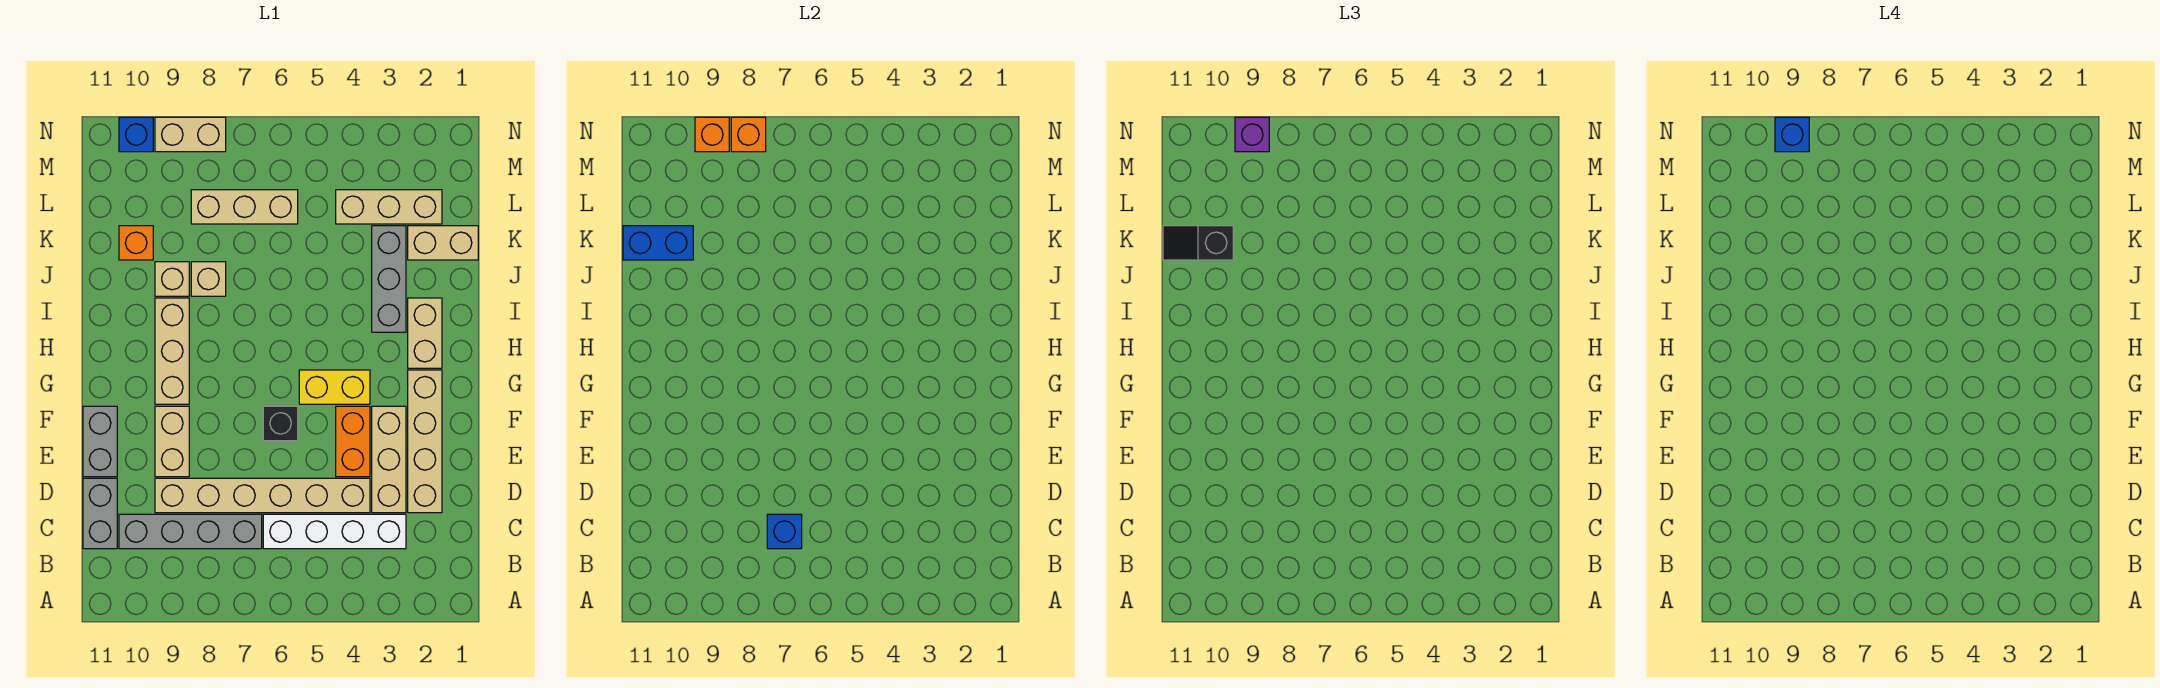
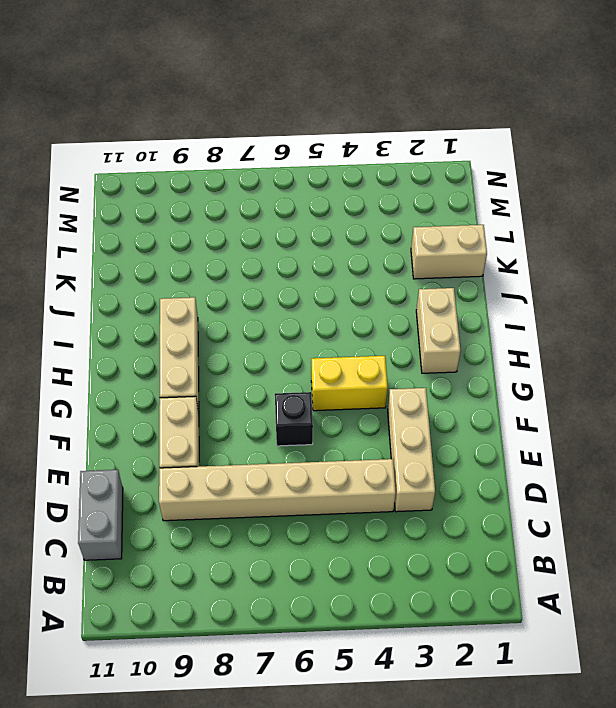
none -> white brick C3:C6 level 1
none -> grey brick C7:C10 level 1
none -> tan brick D2:G2 level 1

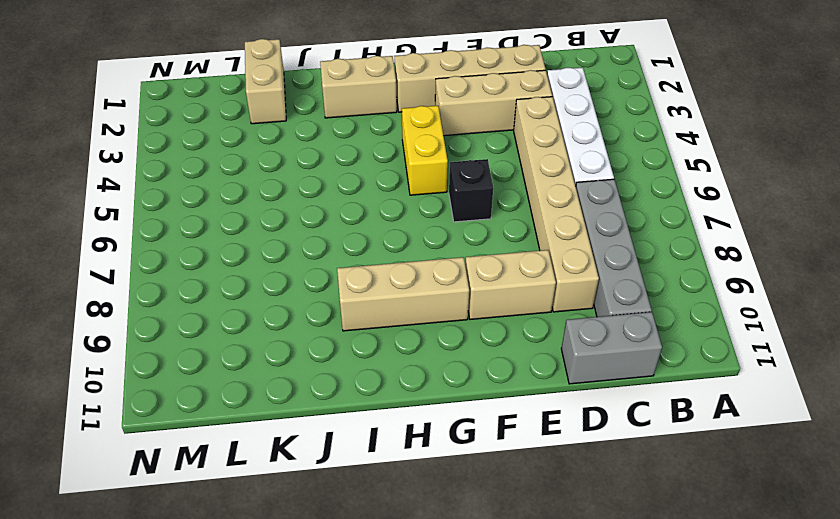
none -> orange brick E4:F4 level 1
none -> grey brick E11:F11 level 1
none -> grey brick I3:K3 level 1

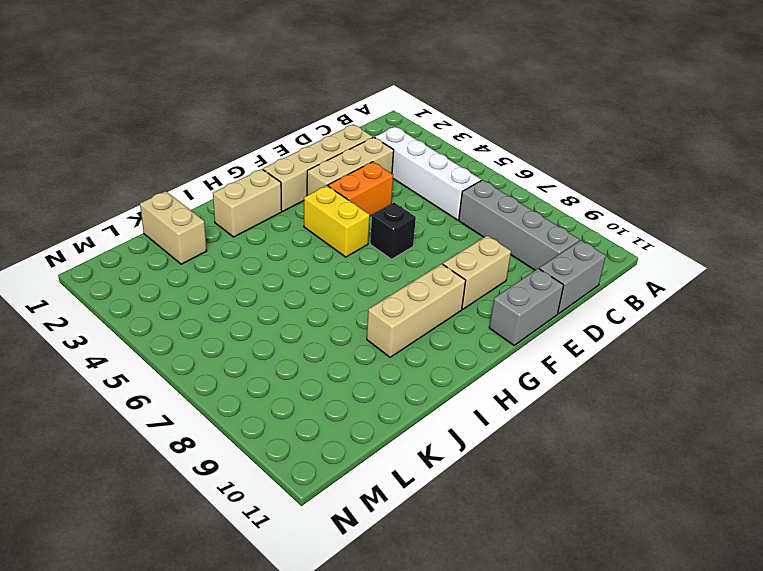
none -> tan brick D4:D9 level 1
none -> grey brick I3:K3 level 1
none -> tan brick J8 level 1

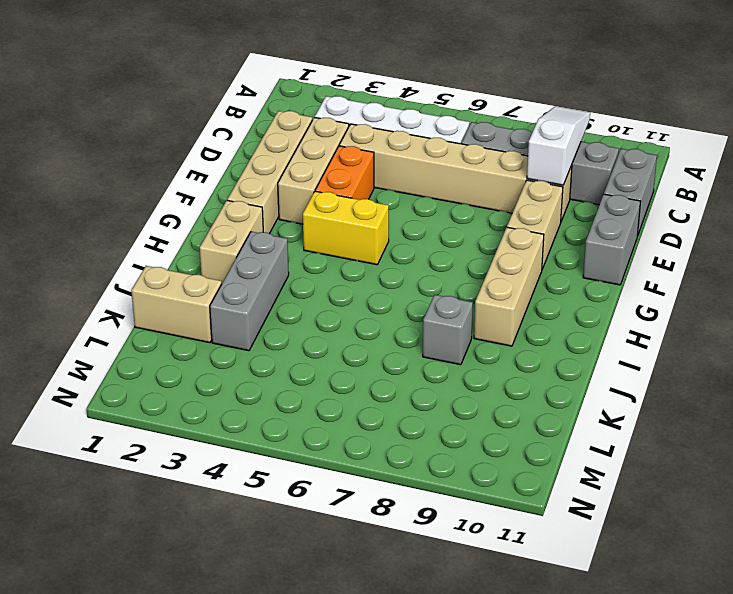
white slope B9:D9 level 2 top D -> none
grey brick J8 level 1 -> tan brick J8 level 1
none -> black brick F6 level 1
none -> tan brick J9 level 1
none -> orange brick K10 level 1

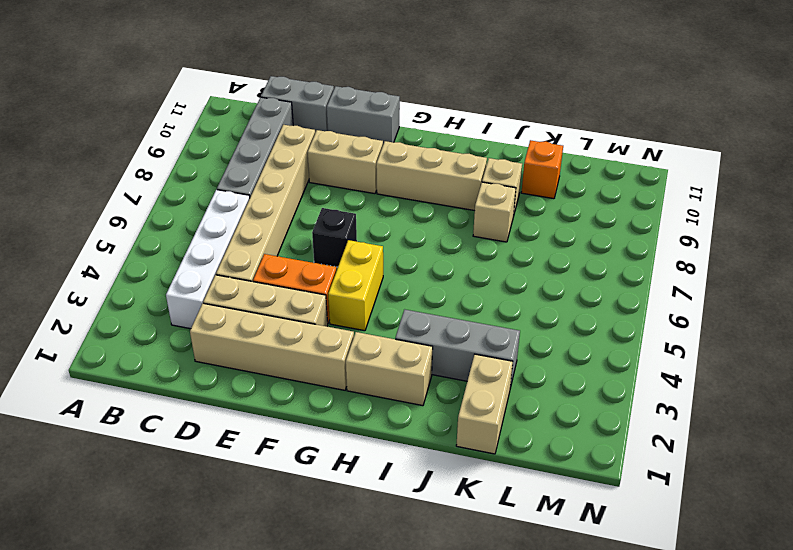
none -> tan brick L2:L4 level 1
none -> tan brick L6:L8 level 1
none -> tan brick N8:N9 level 1

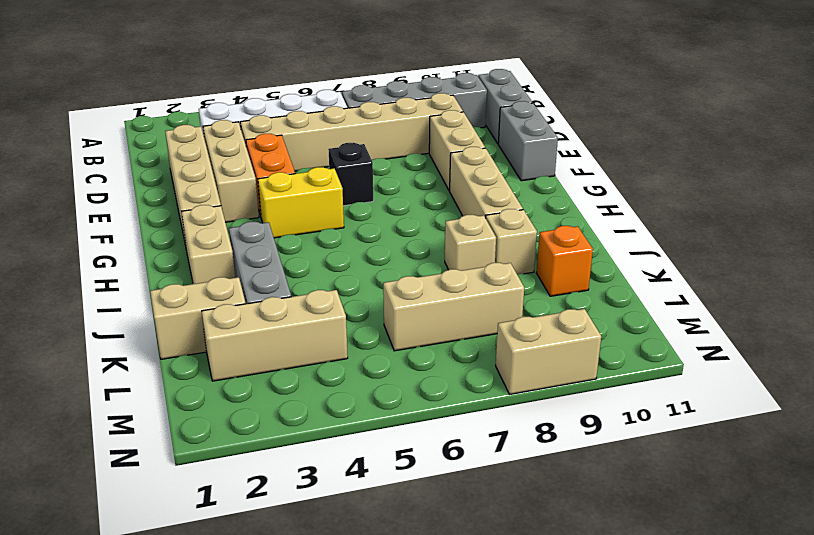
none -> blue brick N10 level 1
none -> blue brick C7 level 2
none -> blue brick K10:K11 level 2

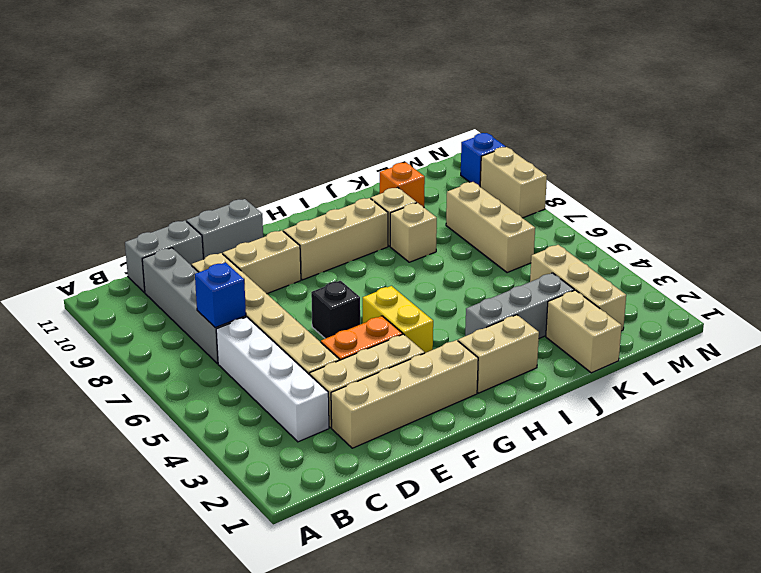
none -> blue brick K10:K11 level 2
none -> orange brick N8 level 2
none -> orange brick N9 level 2

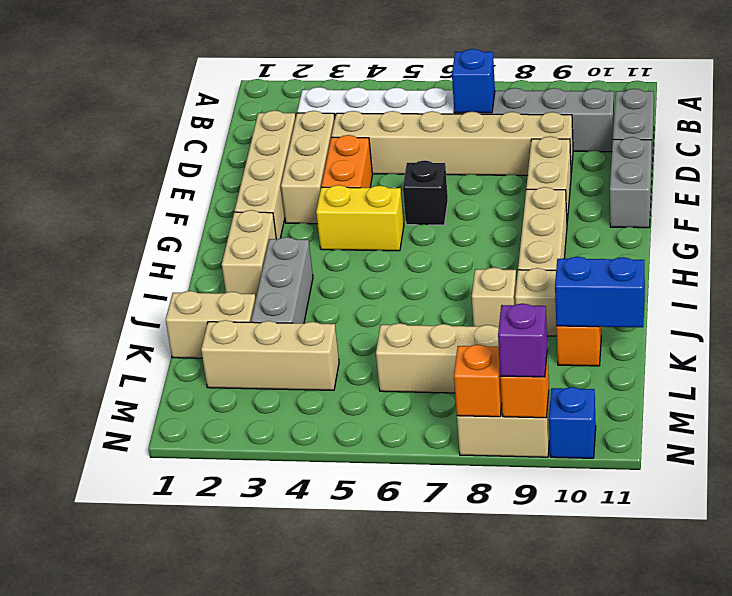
none -> black slope K10:K11 level 3 top 10
none -> blue brick N9 level 4

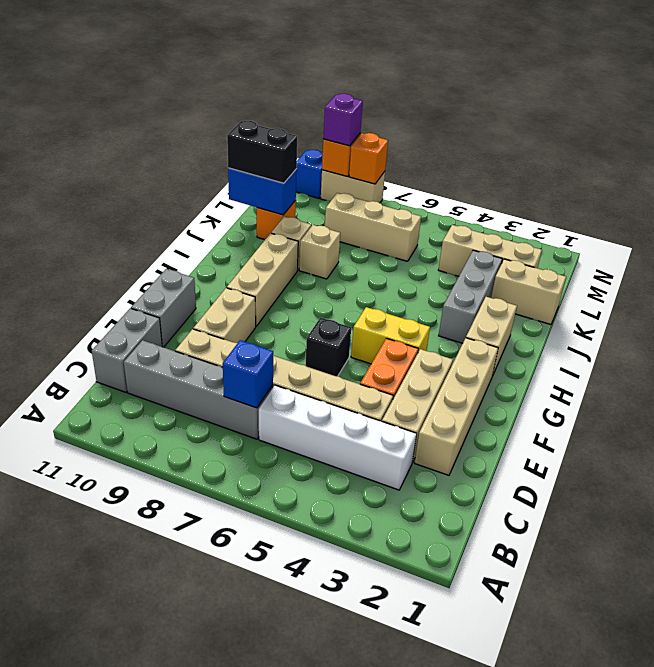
black brick K10:K11 level 3 -> black slope K10:K11 level 3 top 10
none -> blue brick N9 level 4

